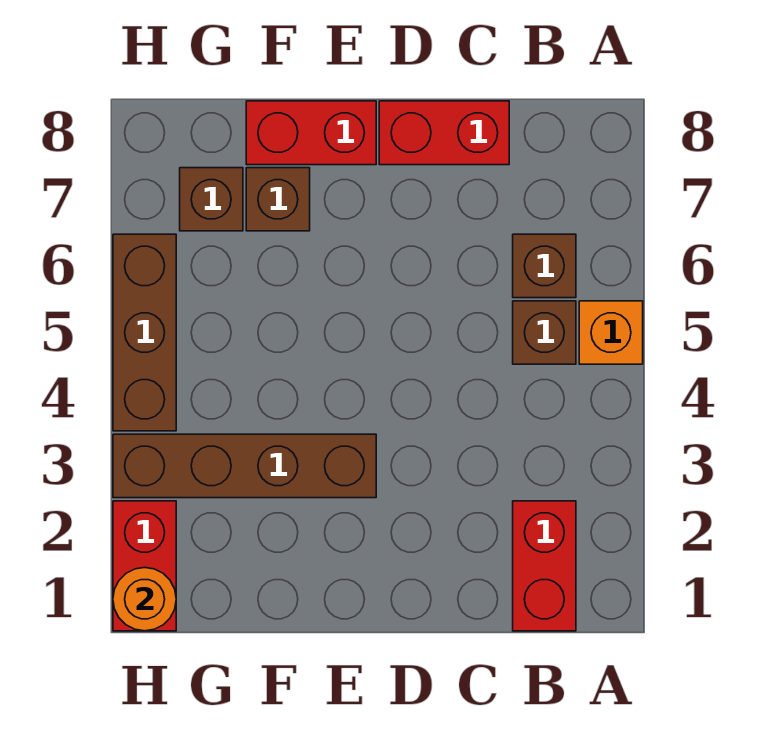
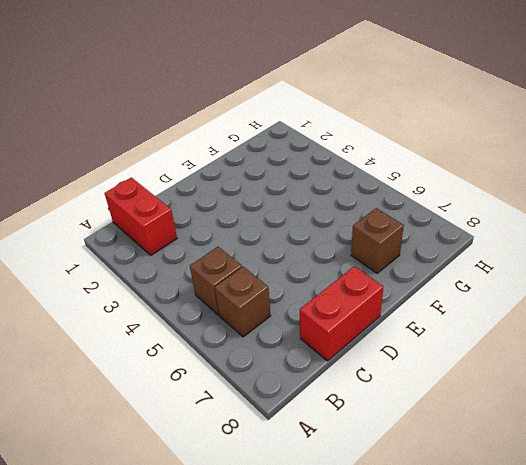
none -> orange brick A5 level 1
none -> brown brick E3:H3 level 1
none -> red brick E8:F8 level 1

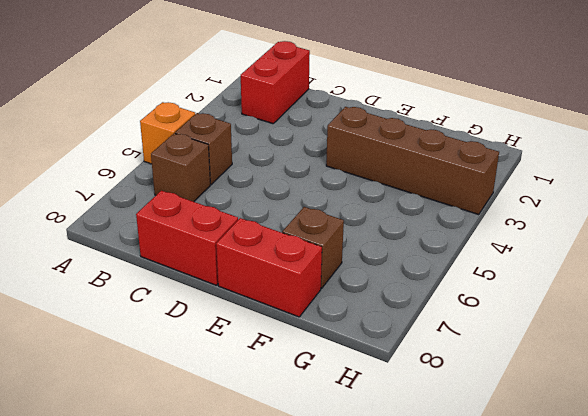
none -> brown brick G7 level 1
none -> red brick H1:H2 level 1
none -> brown brick H4:H6 level 1

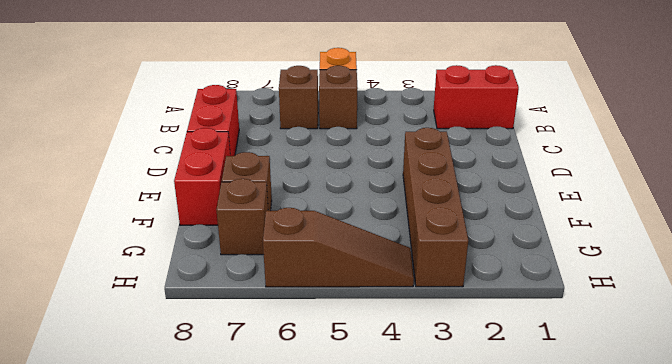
brown slope H4:H6 level 1 top 6 -> brown brick H4:H6 level 1
none -> red brick H1:H2 level 1
none -> orange round brick H1 level 2

